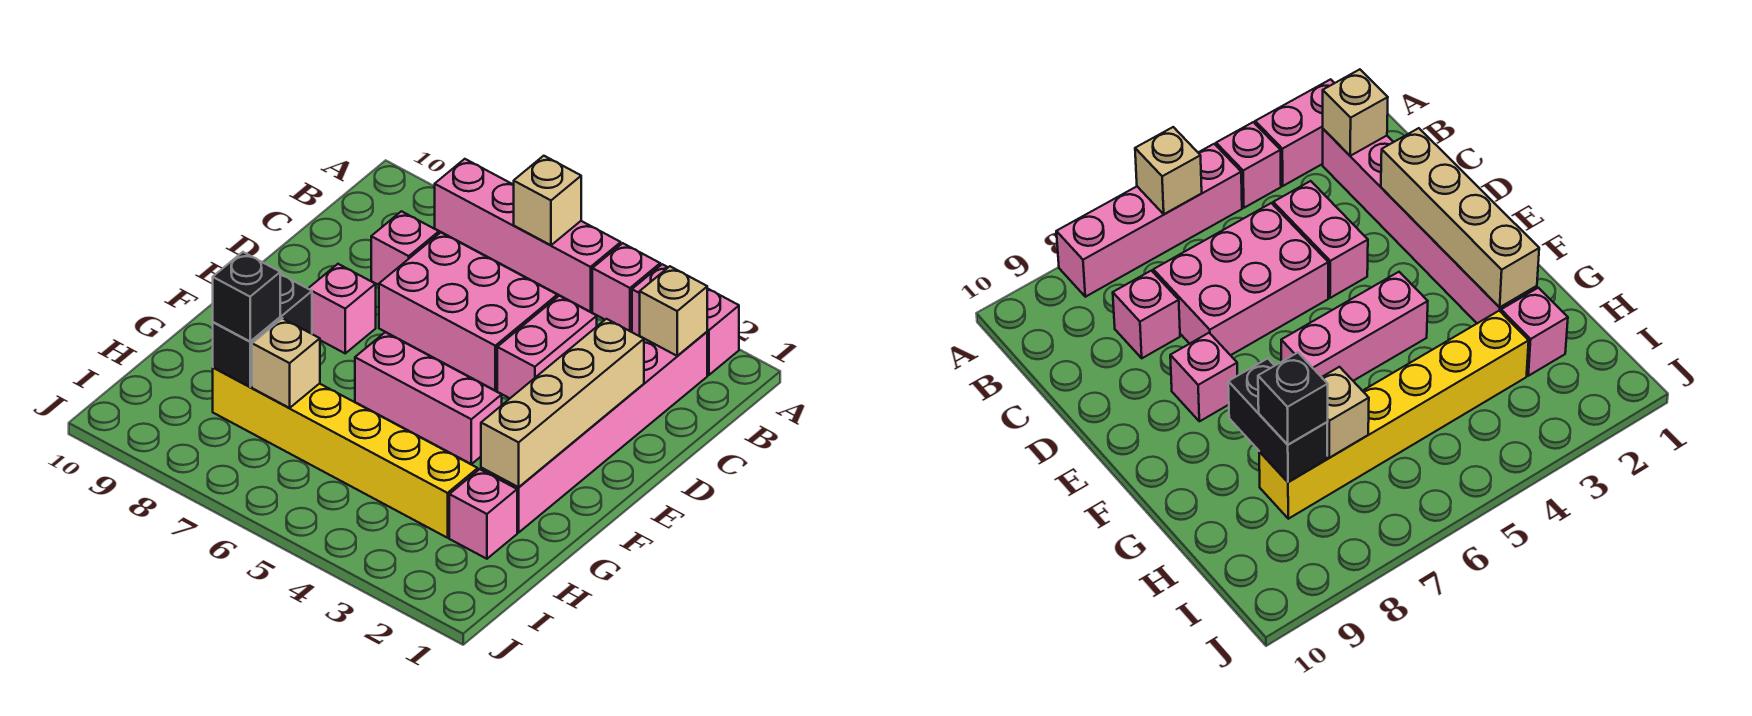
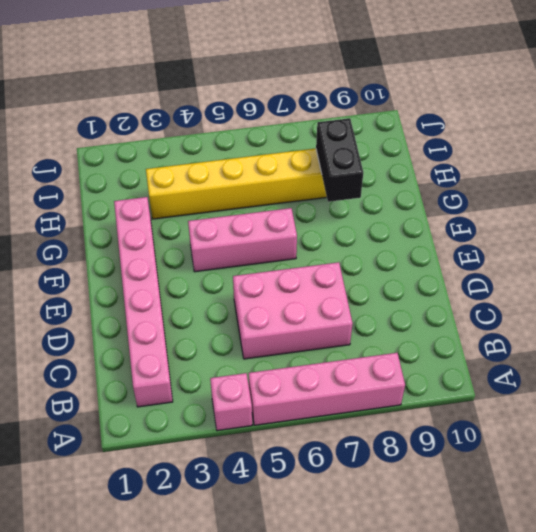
none -> pink brick A2:A3 level 1
none -> pink brick C4:D4 level 1
none -> pink brick C8 level 1

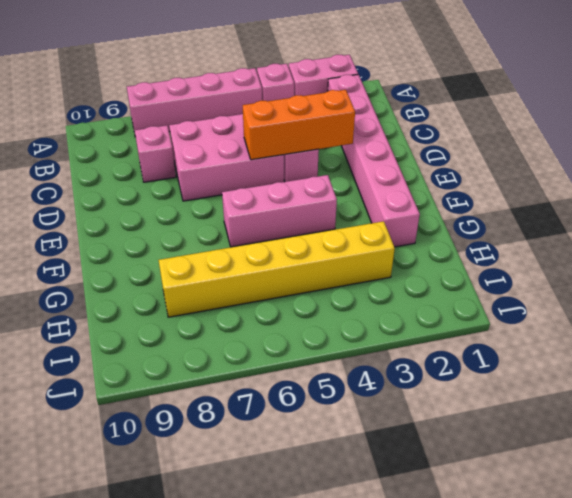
orange brick D3:D5 level 2 -> none
none -> pink brick E8 level 1
none -> pink brick H2 level 1
none -> tan brick A6 level 2

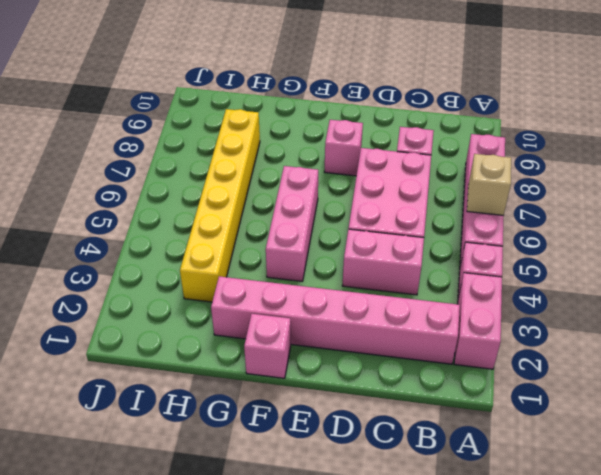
pink brick F1 level 1 -> pink brick H2 level 1
none -> tan brick B2 level 2
none -> tan brick D2:G2 level 2
none -> black brick G8:H8 level 2

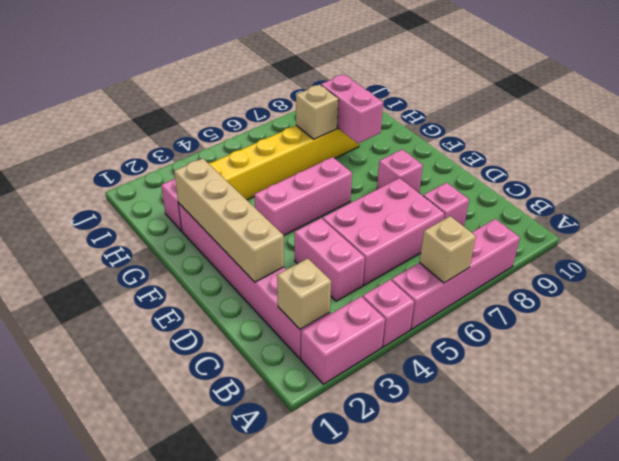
pink brick G8:H8 level 2 -> black brick G8:H8 level 2
none -> black brick H8 level 3

